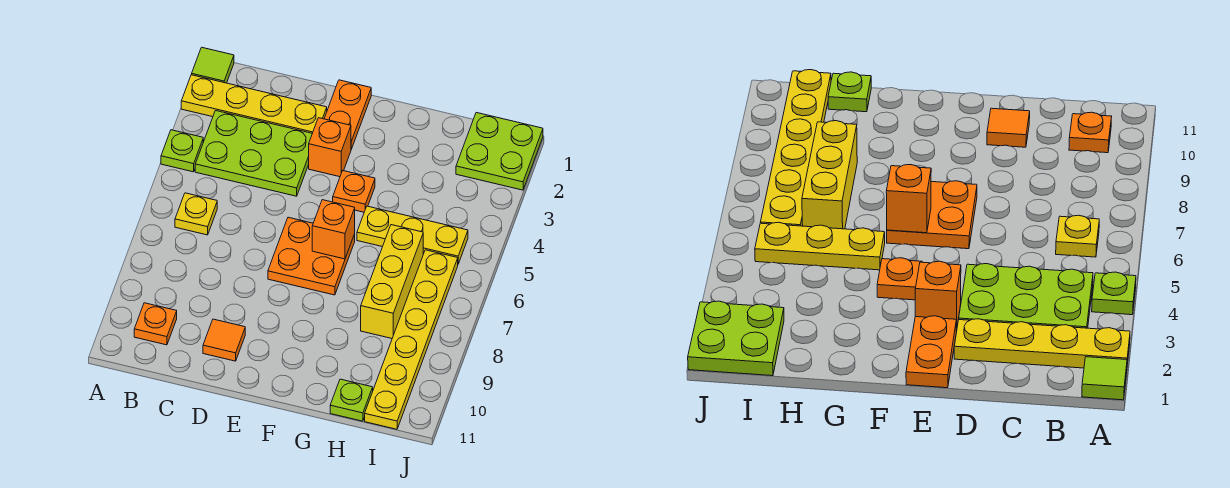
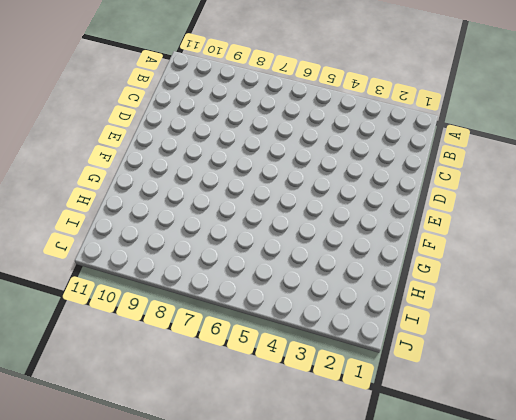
none -> lime tile A1 level 1
none -> yellow plate A2:D2 level 1
none -> lime plate A4 level 1

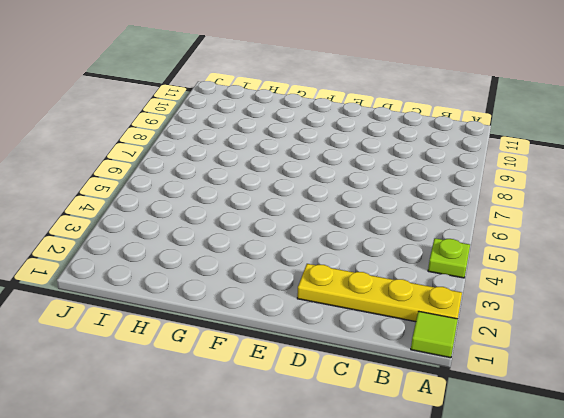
none -> lime plate B3:D4 level 1
none -> yellow plate B6 level 1
none -> orange plate B10 level 1

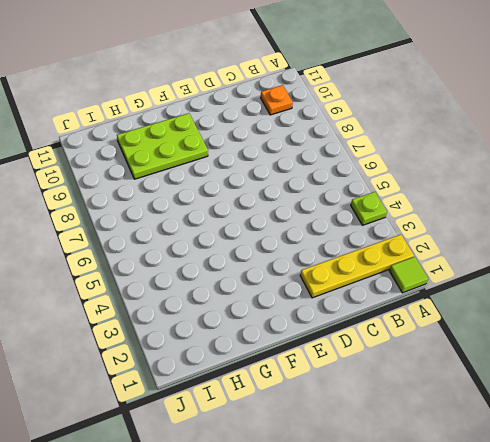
lime plate F9:H10 level 1 -> lime plate B3:D4 level 1
none -> yellow plate B6 level 1
none -> orange tile D10 level 1
none -> orange plate E1:E2 level 1

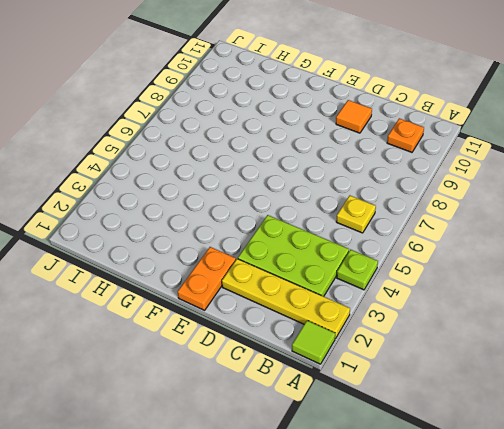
none -> orange brick E3 level 1
none -> orange plate E6:F7 level 1
none -> orange plate F4 level 1

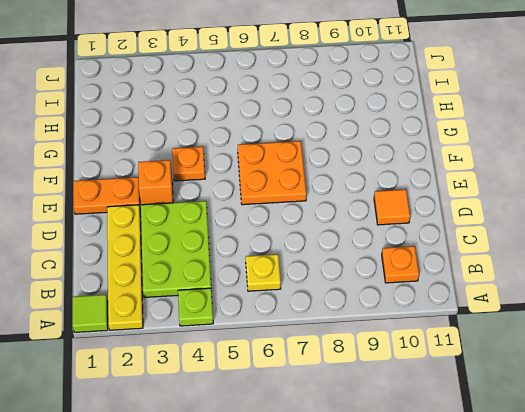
none -> yellow plate G5:I5 level 1
none -> yellow brick H6:H8 level 1
none -> lime plate H11 level 1

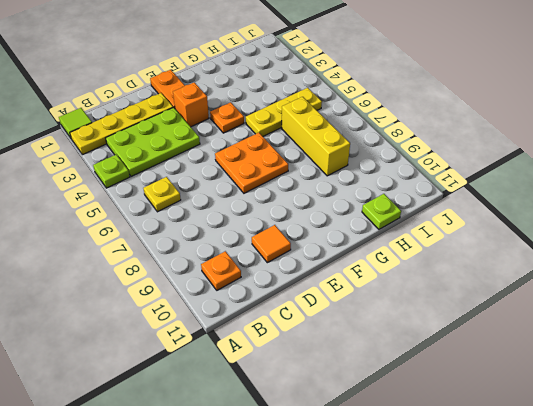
none -> lime plate I1:J2 level 1
none -> yellow plate I6:I11 level 1
none -> orange brick F6 level 2

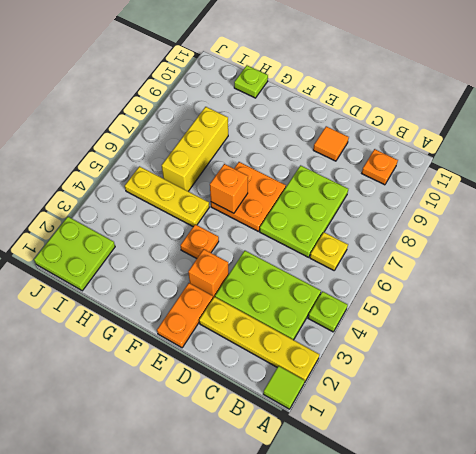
lime plate C6:D8 level 1 -> none
none -> yellow plate I6:I11 level 1

